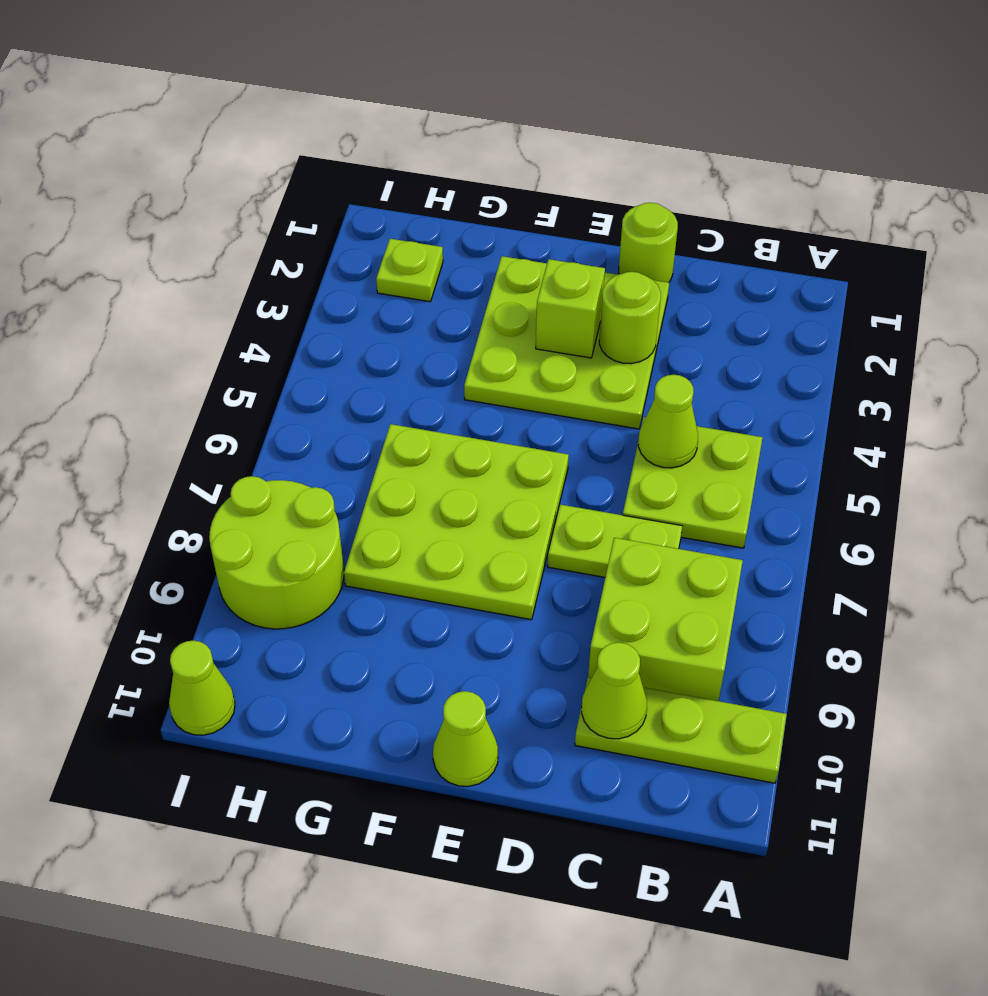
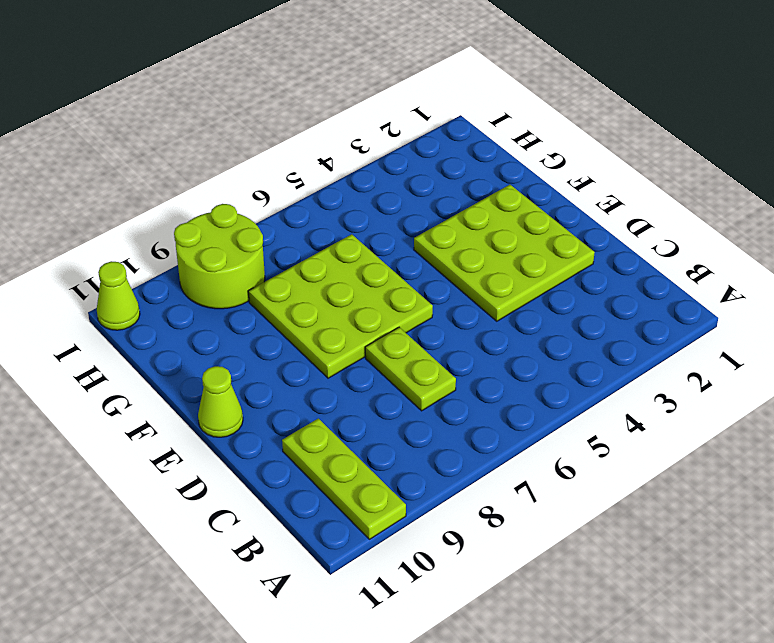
none -> lime plate B5:C6 level 1
none -> lime brick B8:C9 level 1
none -> lime round brick D1 level 1

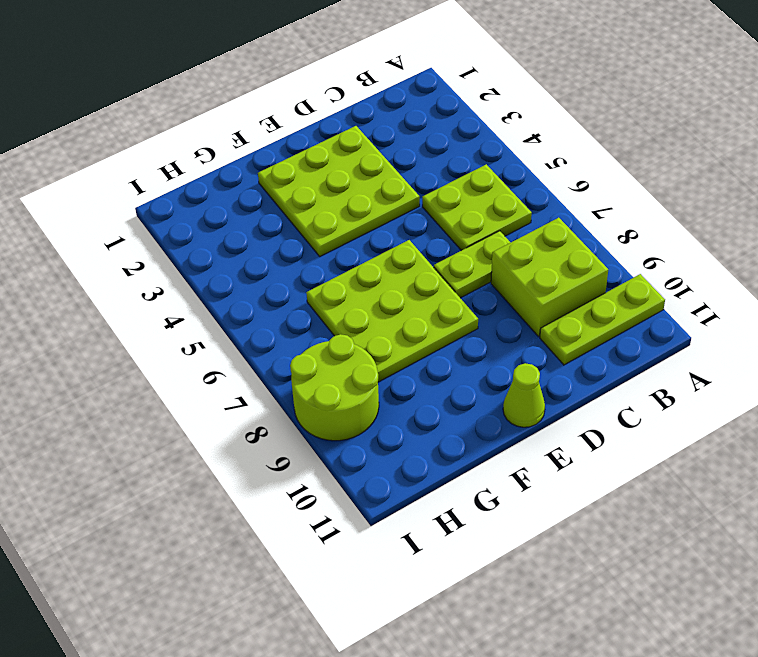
none -> lime round brick D1 level 1
none -> lime plate H2 level 1
none -> lime cone I11 level 1

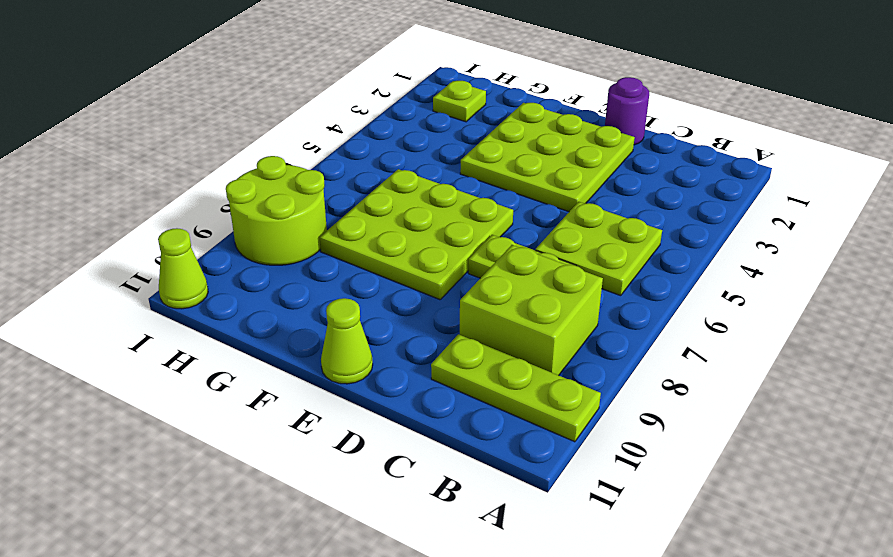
purple round brick D1 level 1 -> lime round brick D1 level 1
none -> lime cone C5 level 2
none -> lime cone C10 level 2
none -> lime round brick D3 level 2

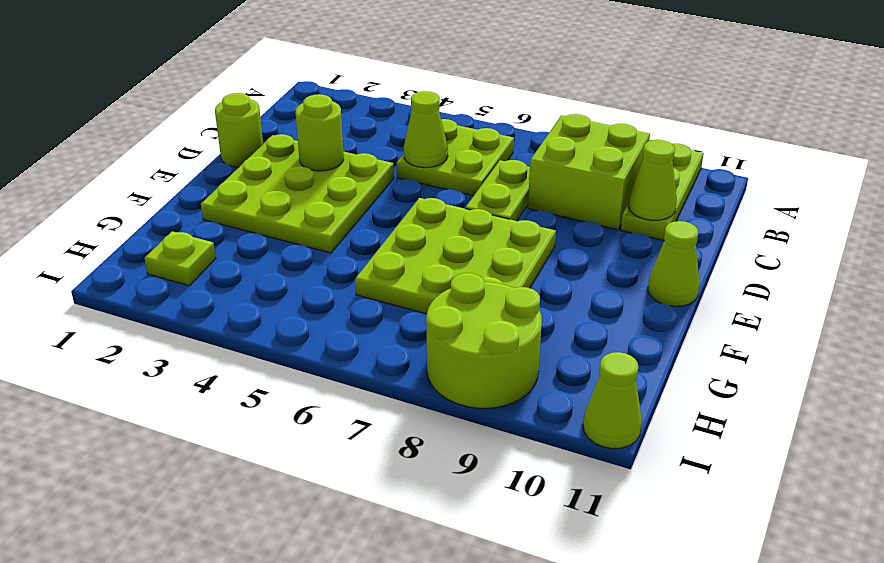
none -> lime brick E3 level 2

